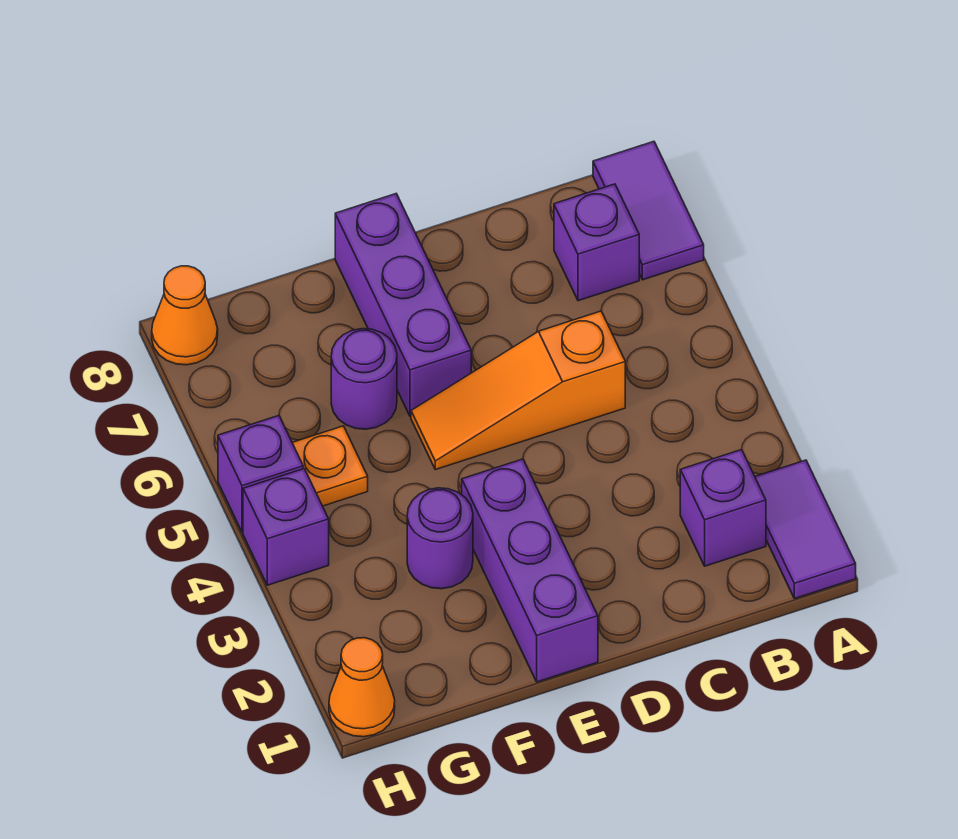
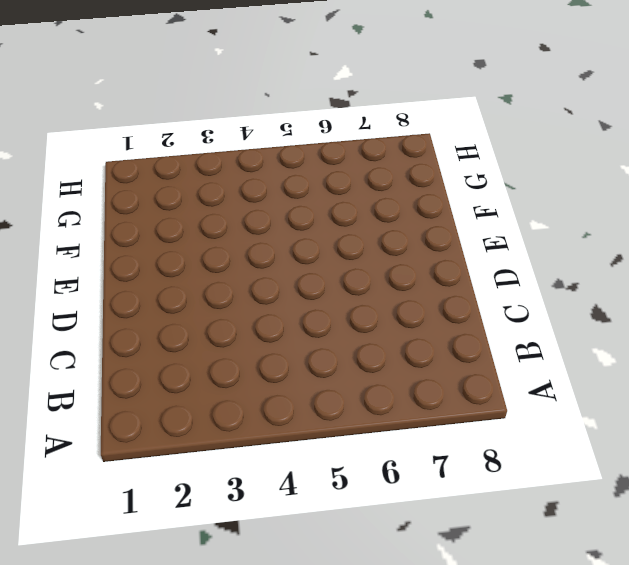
none -> purple tile A1:A2 level 1
none -> purple tile A7:A8 level 1
none -> purple brick B2 level 1

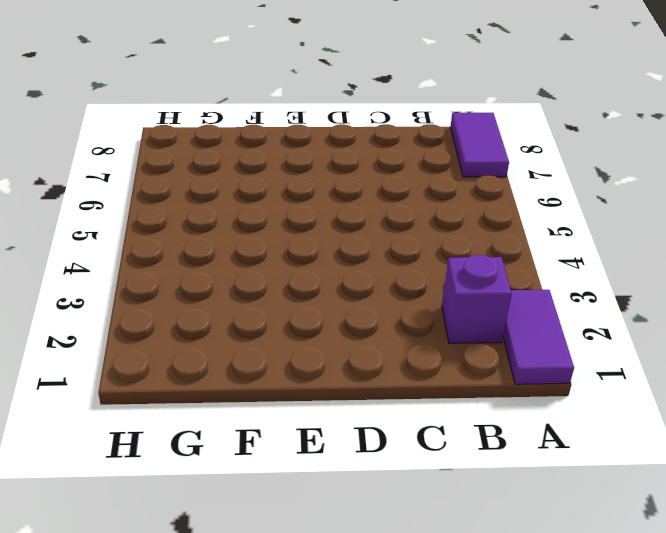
none -> purple brick B7 level 1
none -> orange slope C5:E5 level 1 top C
none -> purple brick E1:E3 level 1

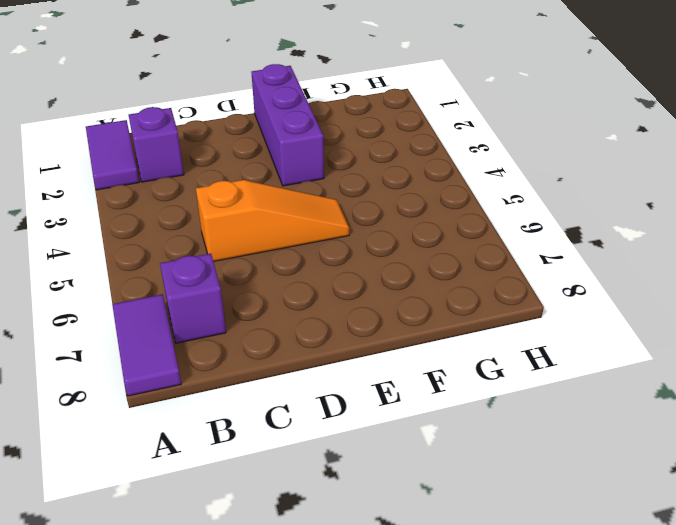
none -> purple brick E6:E8 level 1
none -> purple round brick F3 level 1
none -> purple round brick F6 level 1

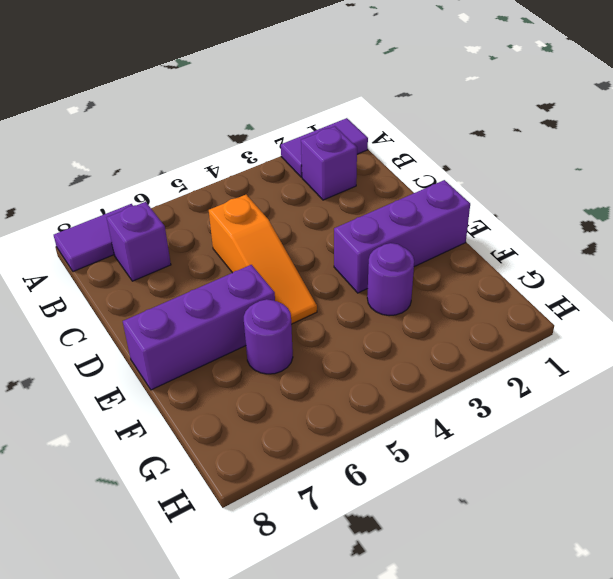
none -> orange plate G5 level 1
none -> orange cone H1 level 1
none -> purple brick H4 level 1

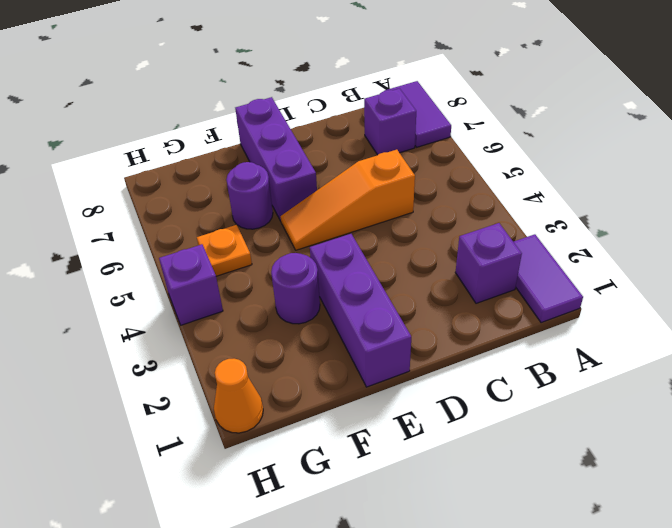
none -> purple brick H5 level 1
none -> orange cone H8 level 1

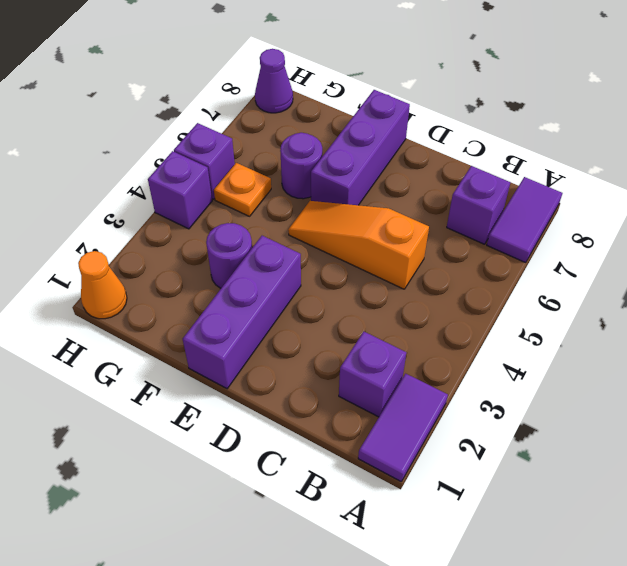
purple cone H8 level 1 -> orange cone H8 level 1

